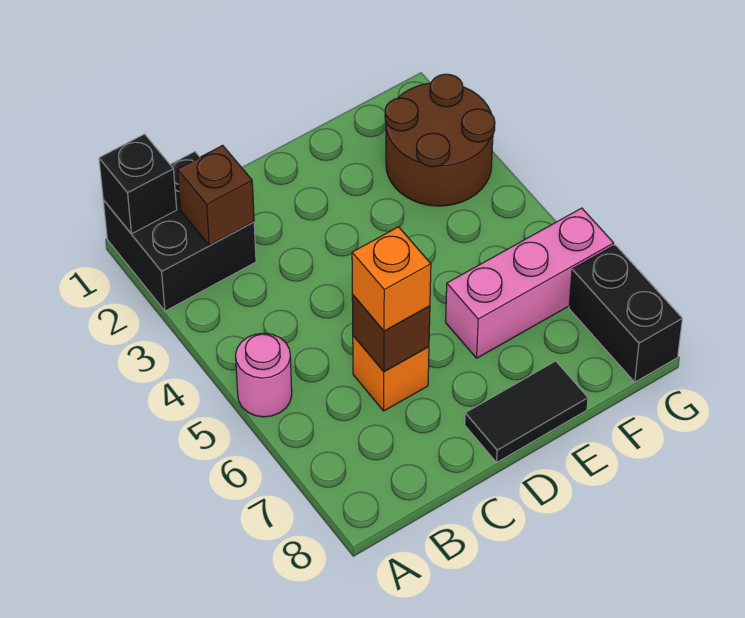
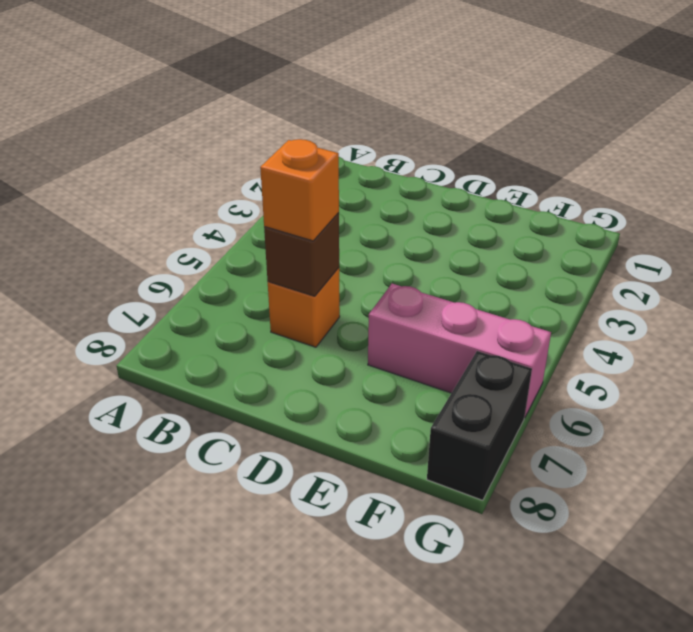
none -> black brick A1:B2 level 1
none -> pink round brick A5 level 1

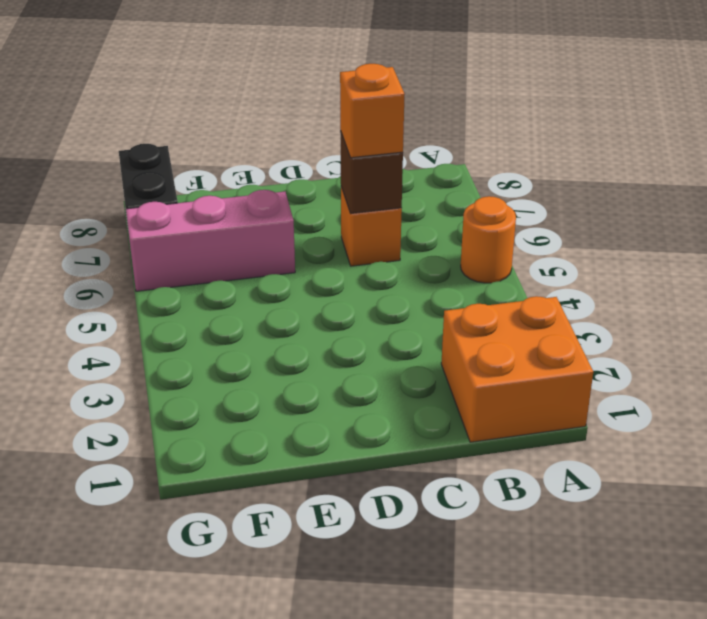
orange brick A1:B2 level 1 -> black brick A1:B2 level 1
orange round brick A5 level 1 -> pink round brick A5 level 1
none -> black tile D8:E8 level 1
none -> brown round brick F2:G3 level 1

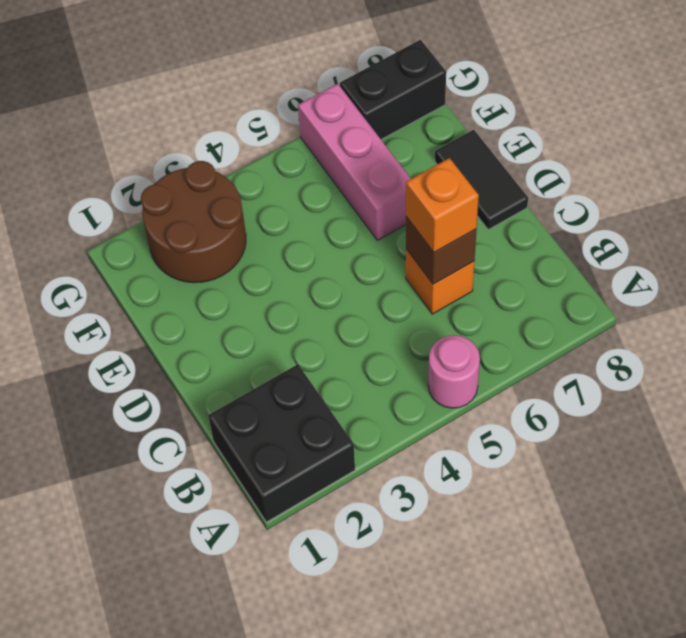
none -> black brick A1 level 2
none -> brown brick B2 level 2

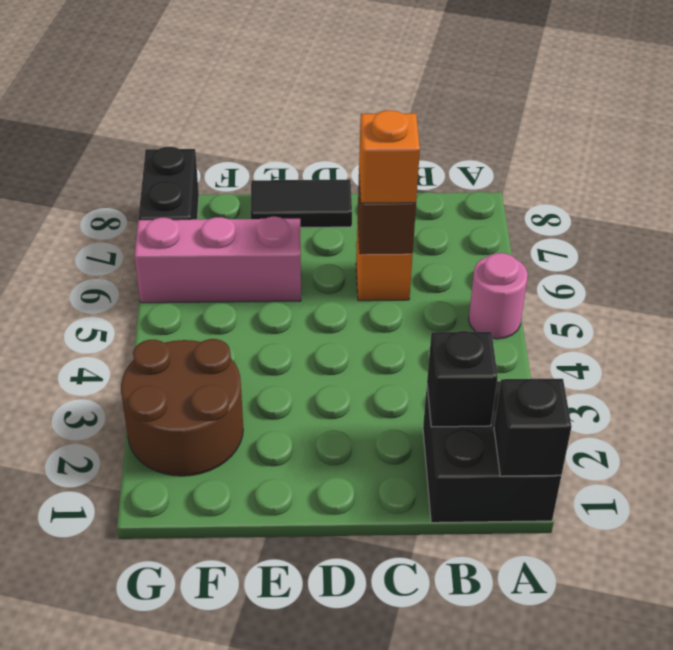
black brick B2 level 2 -> brown brick B2 level 2

